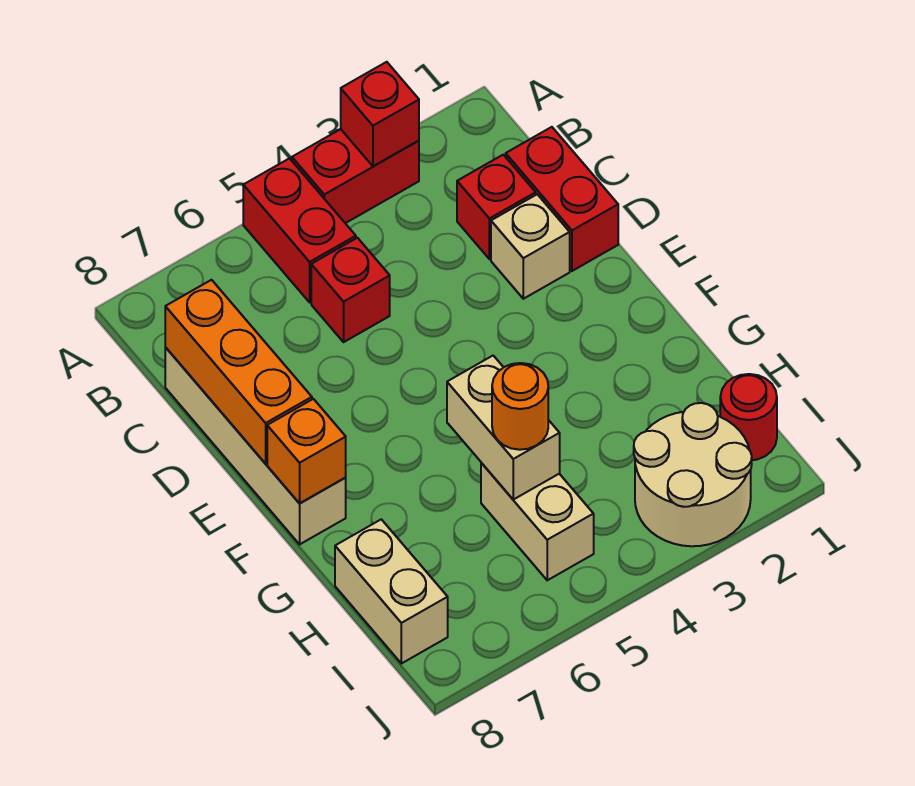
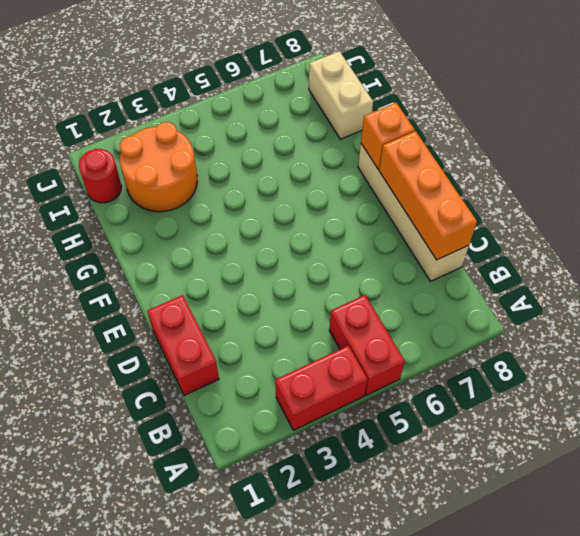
orange round brick H2:I3 level 1 -> tan round brick I2:J3 level 1
none -> red brick C2 level 1
none -> red brick C5 level 1
none -> tan brick D2 level 1

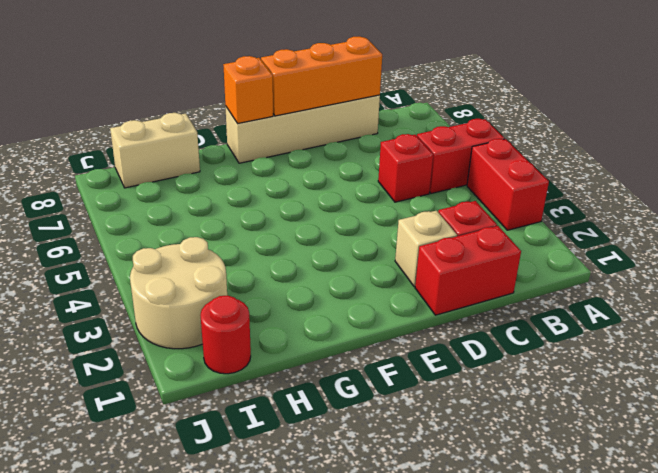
none -> tan brick H5:I5 level 1
none -> red brick A3 level 2
none -> tan brick G5:H5 level 2

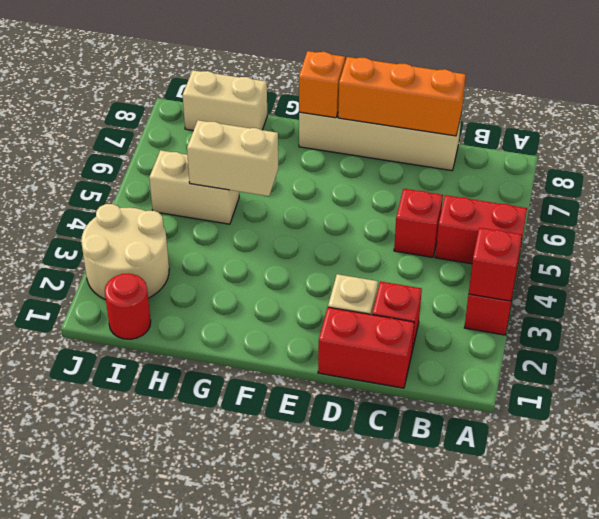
none -> orange round brick H5 level 3

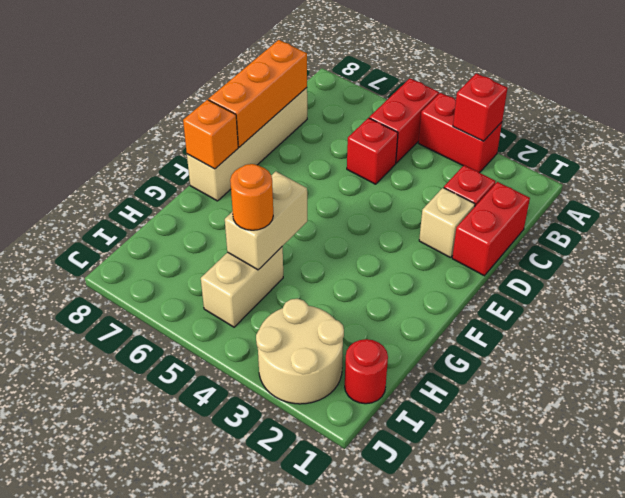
none -> tan brick H8:I8 level 1

